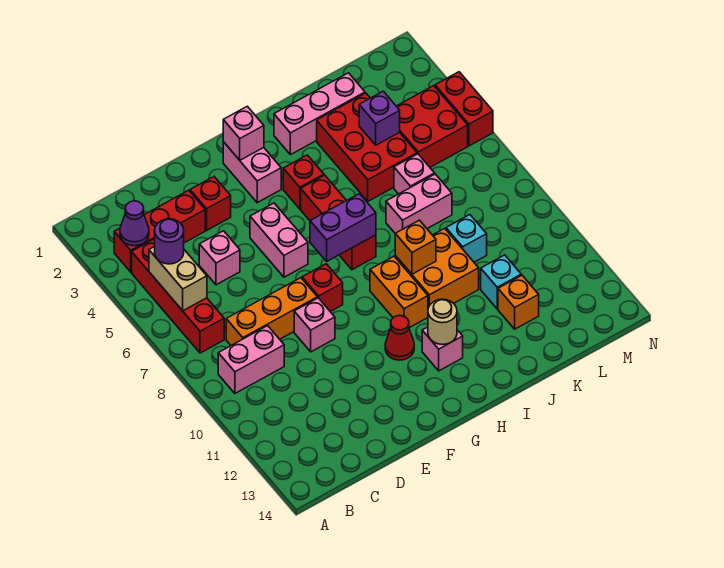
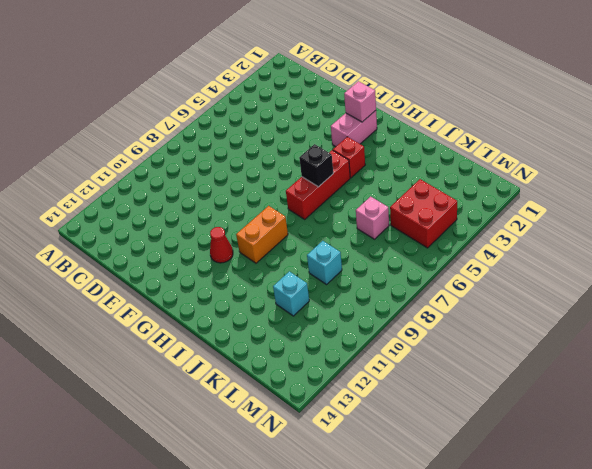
black brick H6 level 2 -> none
none -> red brick B3:D3 level 1
none -> red brick B4:B7 level 1
none -> pink brick B9:C9 level 1
none -> orange brick C8:E8 level 1

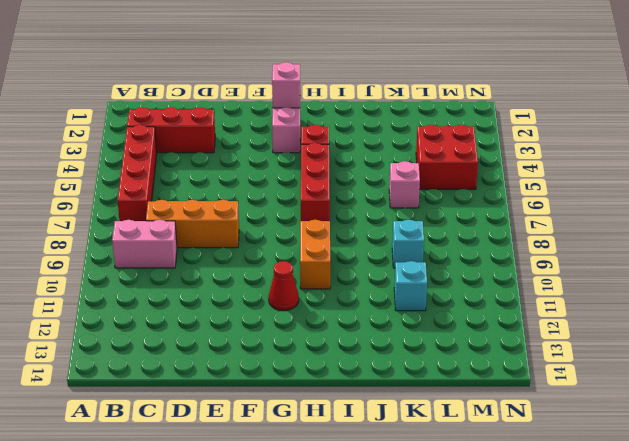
none -> pink brick D5 level 1
none -> red brick E3 level 1
none -> pink brick E9 level 1
none -> pink brick F5:F6 level 1

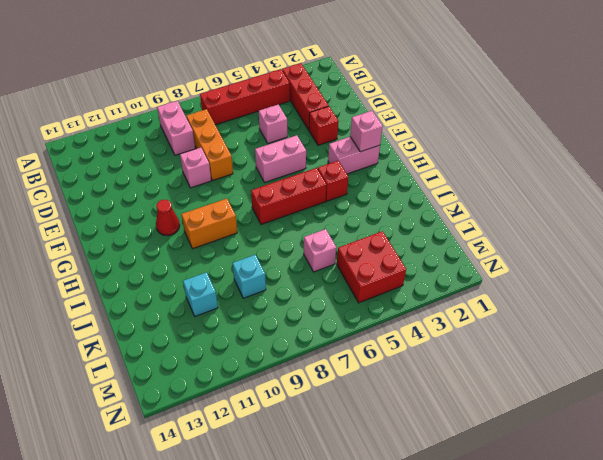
none -> red brick F8 level 1
none -> pink brick H12 level 1
none -> pink brick I2:K2 level 1
none -> orange brick I9:J10 level 1

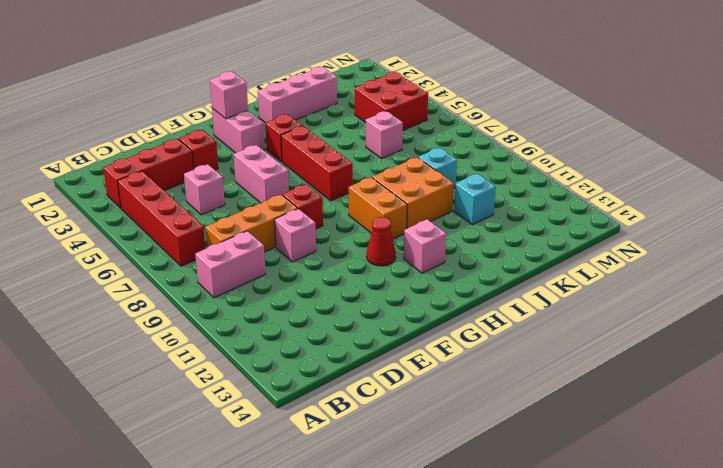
none -> red brick J3:K5 level 1
none -> pink brick J7:K7 level 1
none -> orange brick K12 level 1
none -> red brick N4:N5 level 1

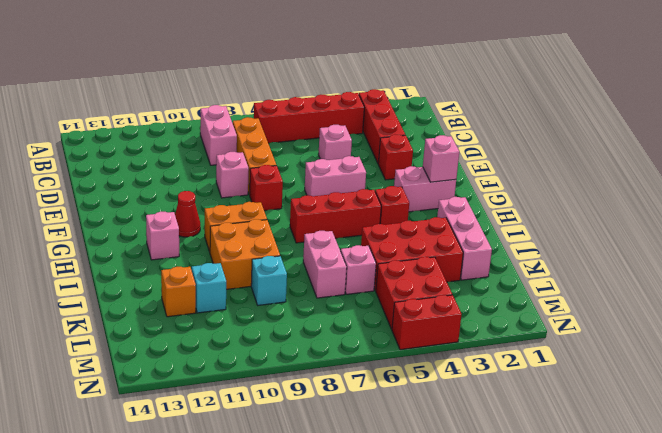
none -> purple cone B3 level 2
none -> tan brick B5:B6 level 2
none -> purple brick G7:H7 level 2
none -> tan round brick H12 level 2

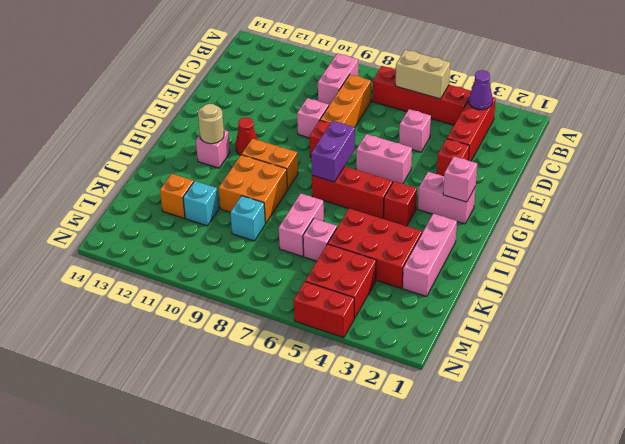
none -> orange brick I9 level 2
none -> purple brick K4 level 2
none -> purple round brick B5 level 3

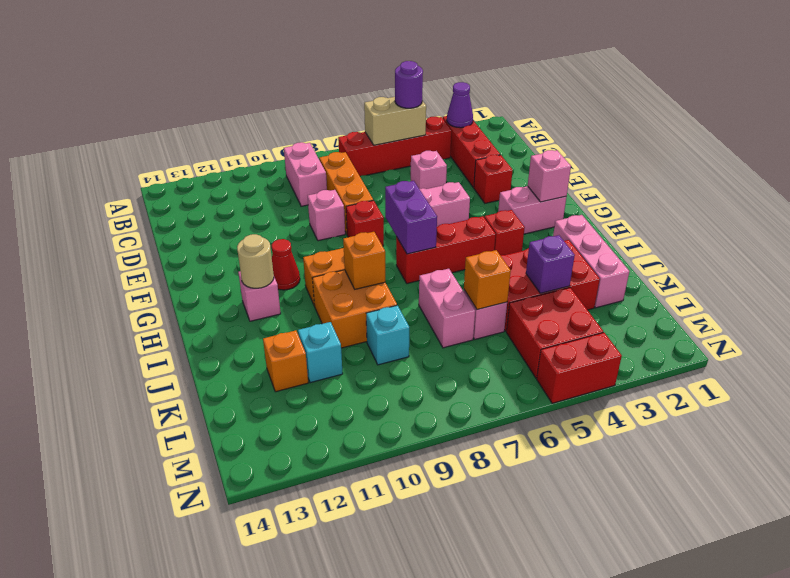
orange brick K6 level 2 -> none

